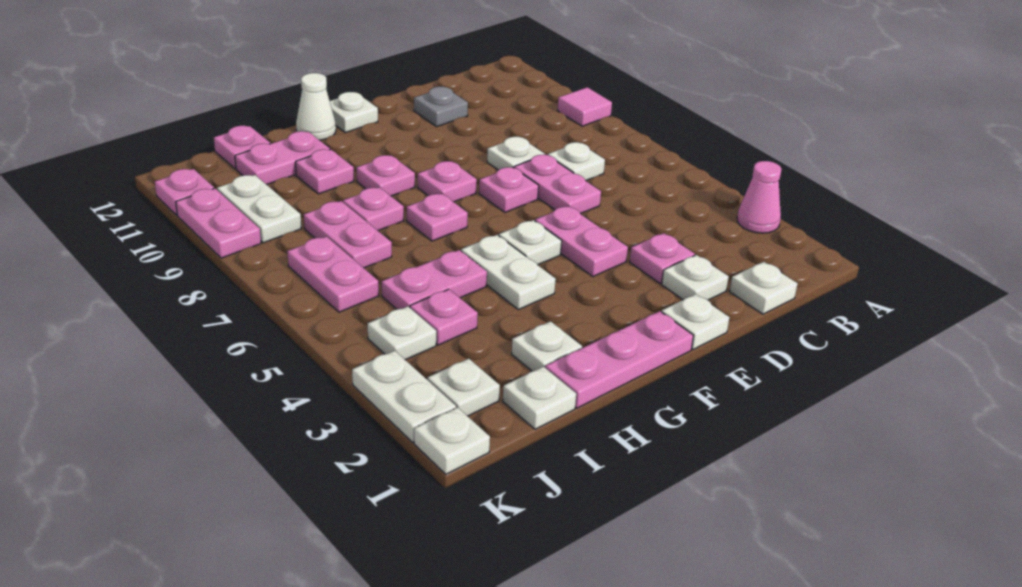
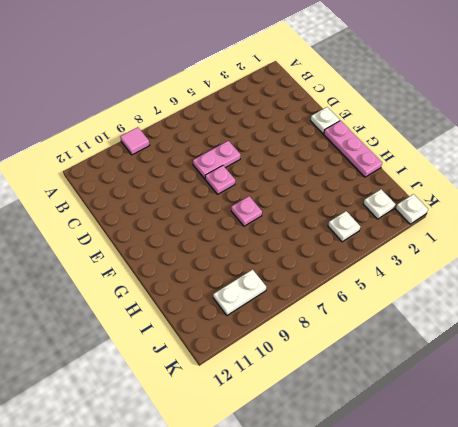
none -> pink cone A3 level 1
none -> white plate C1 level 1
none -> white plate C7 level 1
none -> white plate D2 level 1

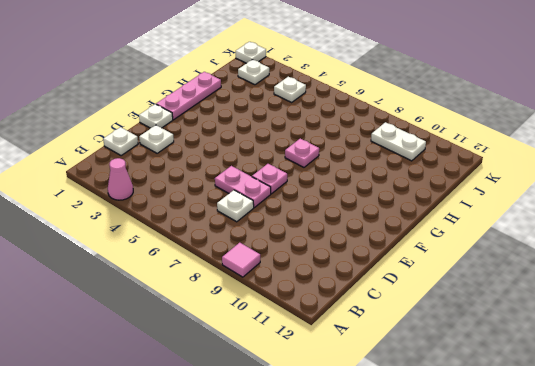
none -> pink plate D3 level 1
none -> white plate D8 level 1
none -> grey plate D11 level 1
none -> pink plate E4:E5 level 1

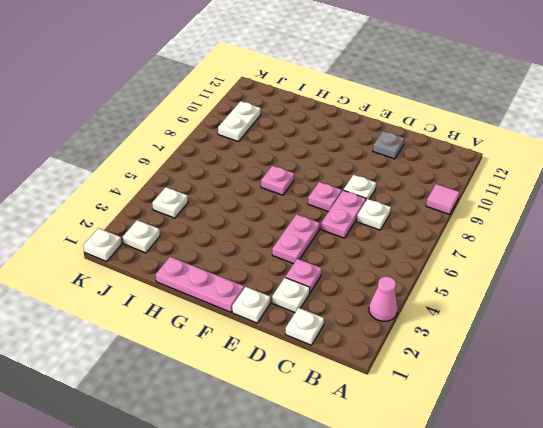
none -> white plate F5 level 1
none -> pink plate F8 level 1
none -> white plate F12 level 1
none -> white plate G4:G5 level 1

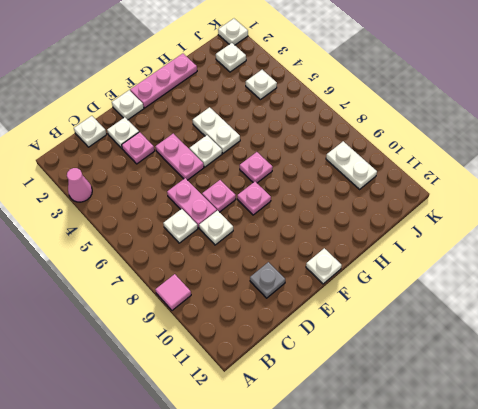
none -> pink plate G9 level 1
none -> white cone G12 level 1
none -> white plate H2 level 1
none -> pink plate H5:I5 level 1

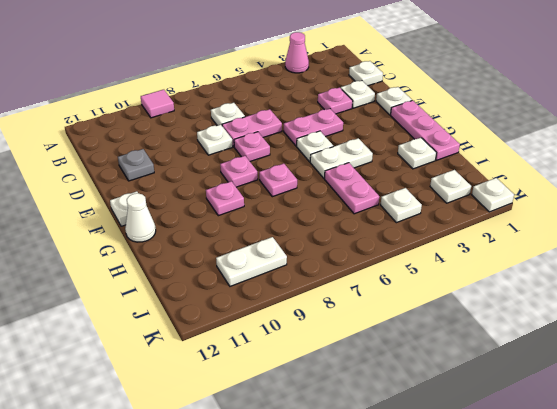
none -> pink plate H8 level 1
none -> pink plate H10 level 1
none -> pink plate H11:I11 level 1
none -> white plate I1 level 1

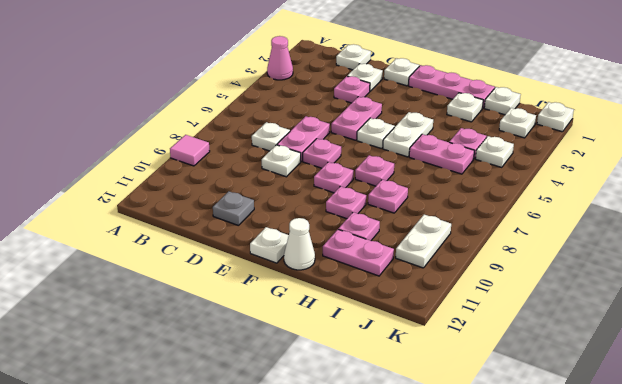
none -> pink plate I7:I8 level 1
none -> pink plate I12 level 1
none -> pink plate J6:J7 level 1
none -> white plate K2:K3 level 1

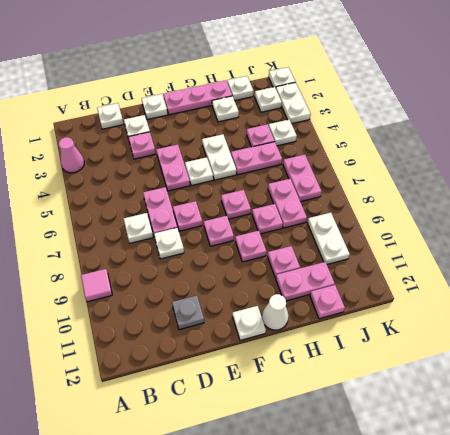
none -> pink plate K9:K10 level 1
none -> pink plate K11 level 1

